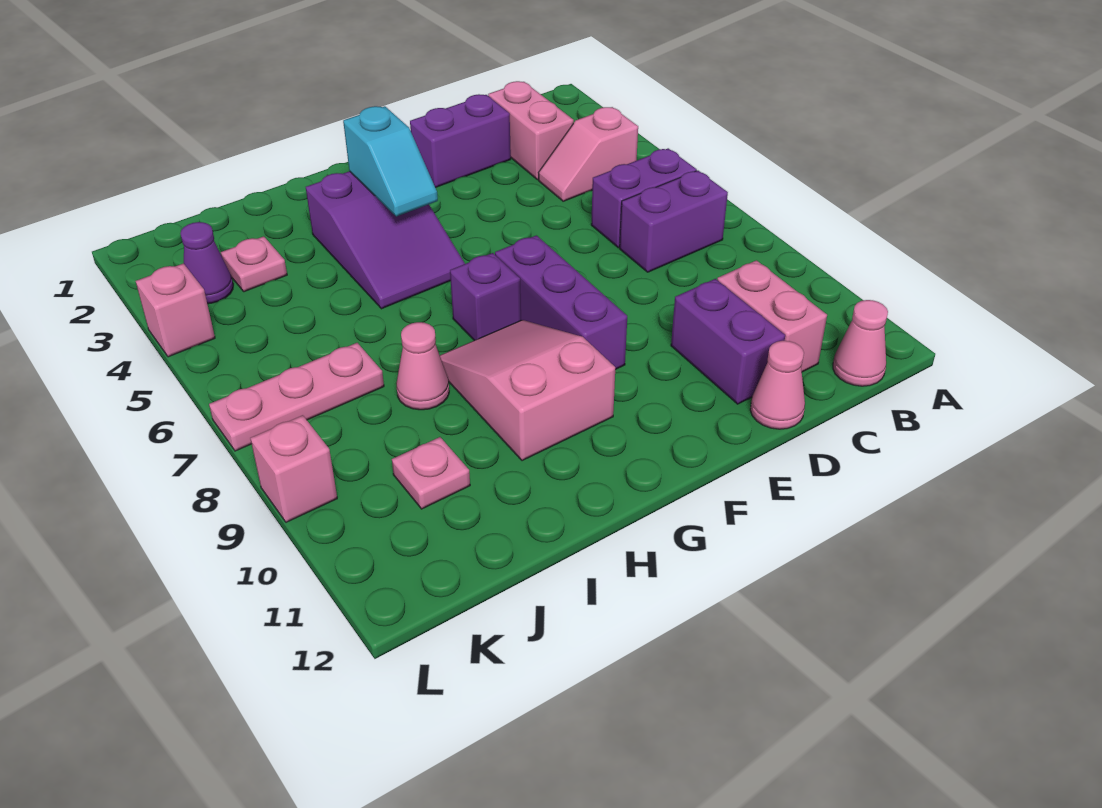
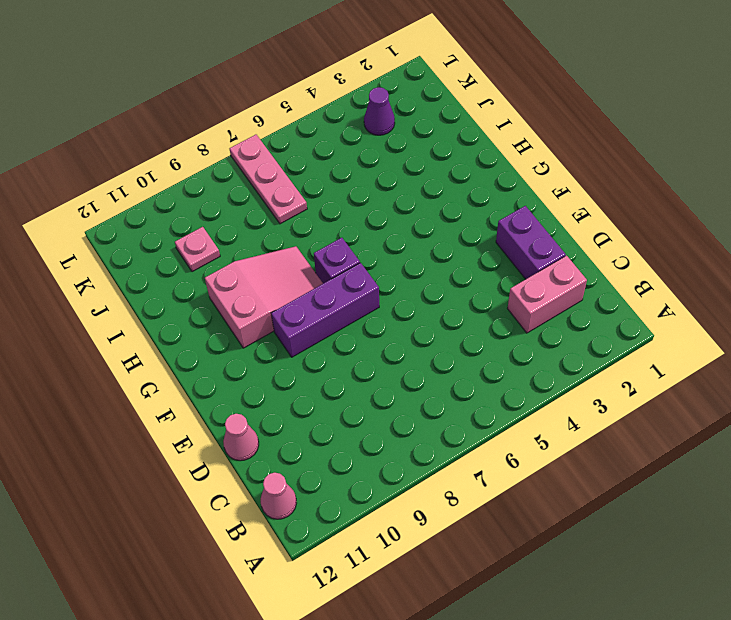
none -> pink slope B4:C4 level 1 top B
none -> purple brick B6:C6 level 1
none -> purple brick B7:C7 level 1

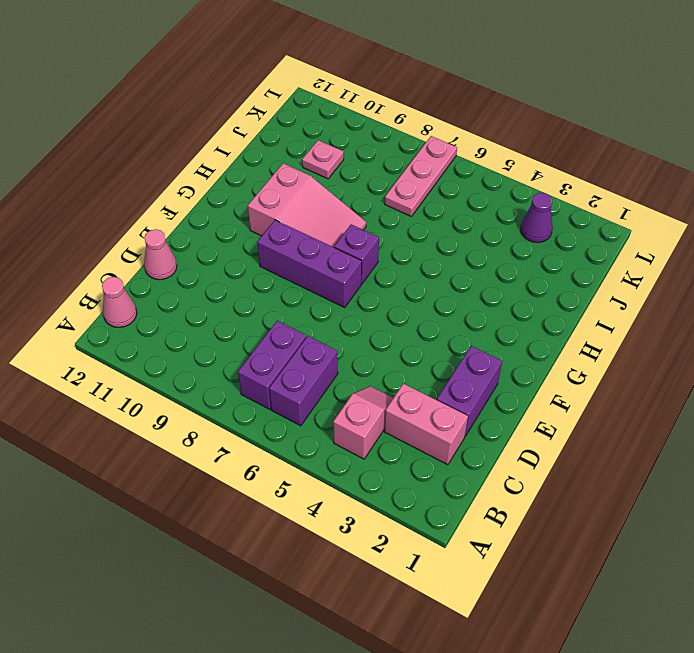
none -> pink brick C10:C11 level 1
none -> purple brick D10:D11 level 1
none -> purple slope G3:H5 level 1 top 3

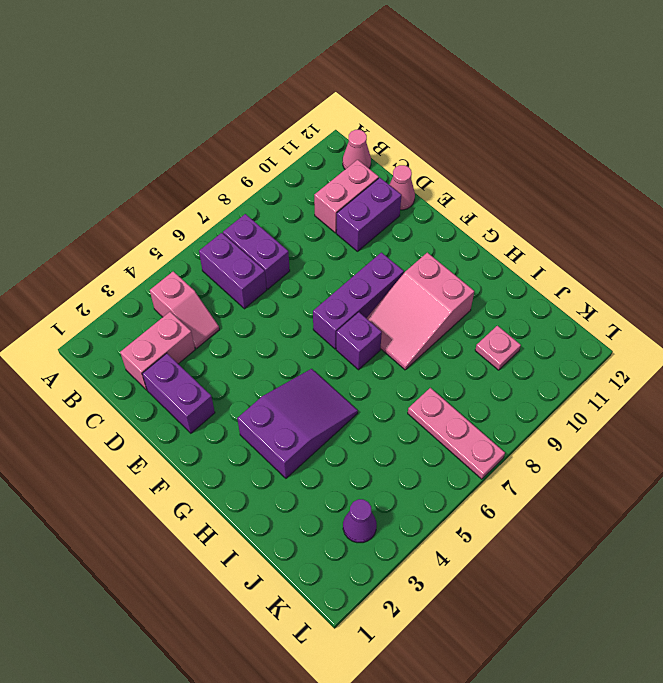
none -> pink cone I8 level 1
none -> pink plate J3 level 1
none -> pink brick L4 level 1

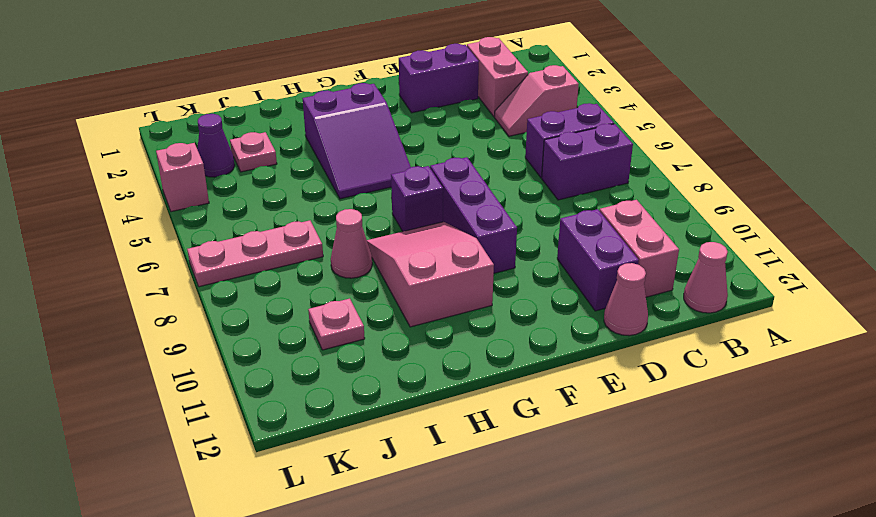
none -> pink brick L9 level 1
none -> cyan slope G3:G4 level 2 top 3

